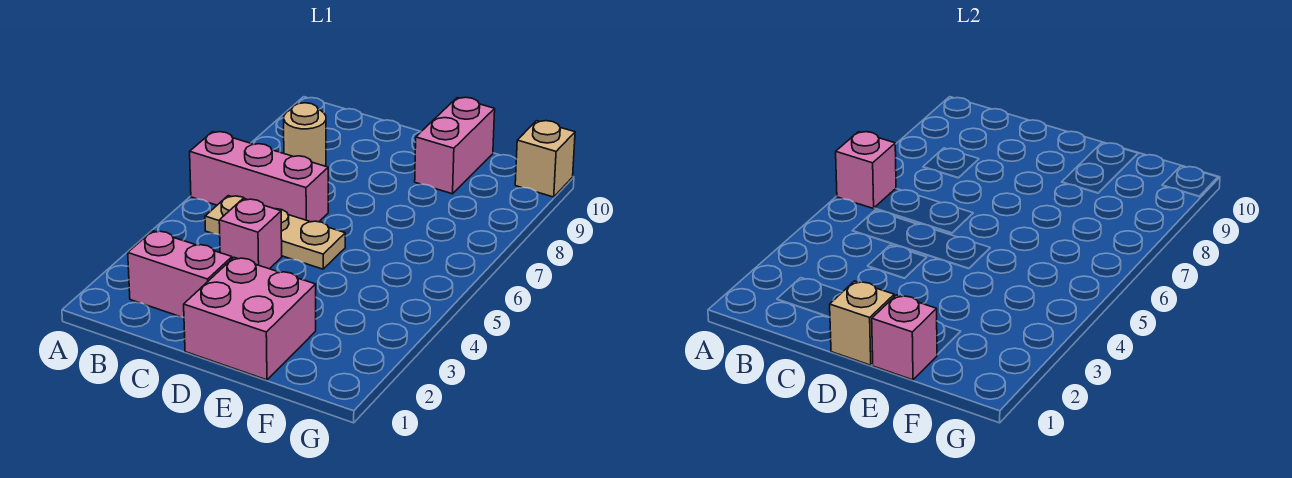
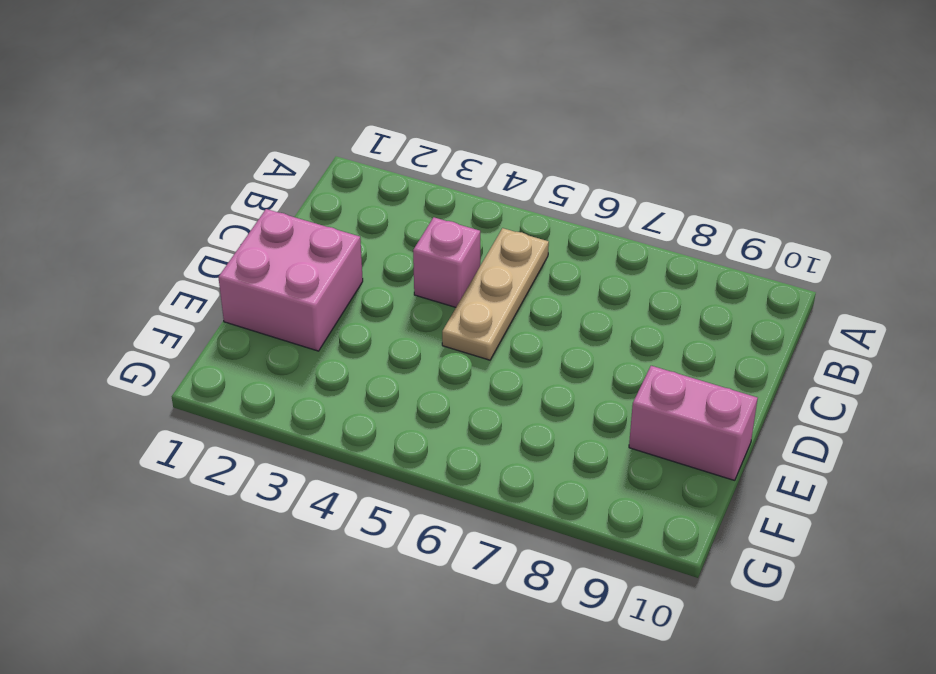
none -> pink brick A6:C6 level 1
none -> pink brick B2:C2 level 1

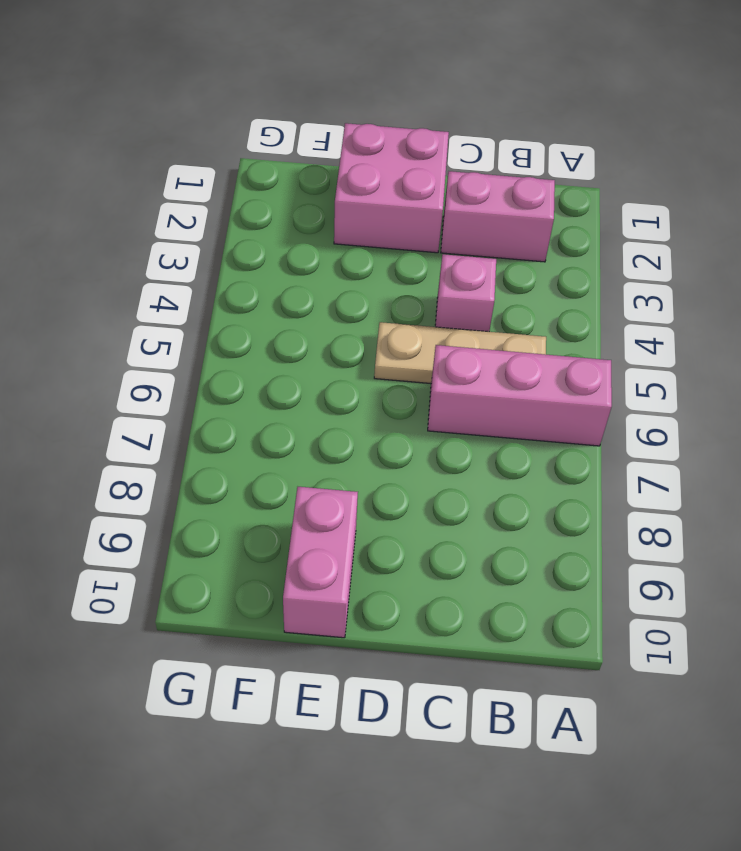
none -> tan round brick B8 level 1
none -> tan brick G10 level 1

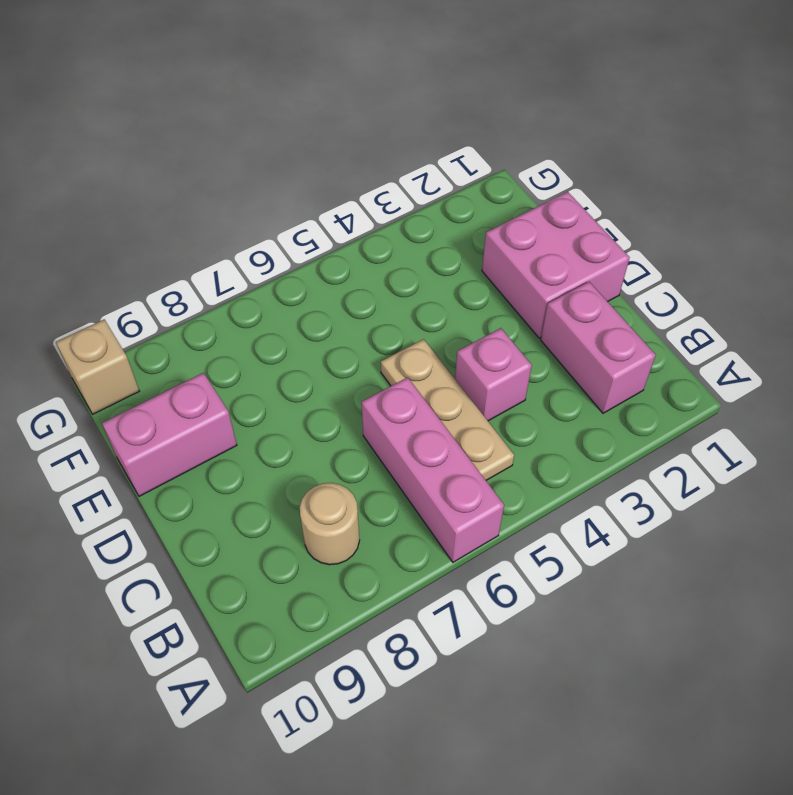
none -> pink brick A6 level 2
none -> tan brick D1 level 2

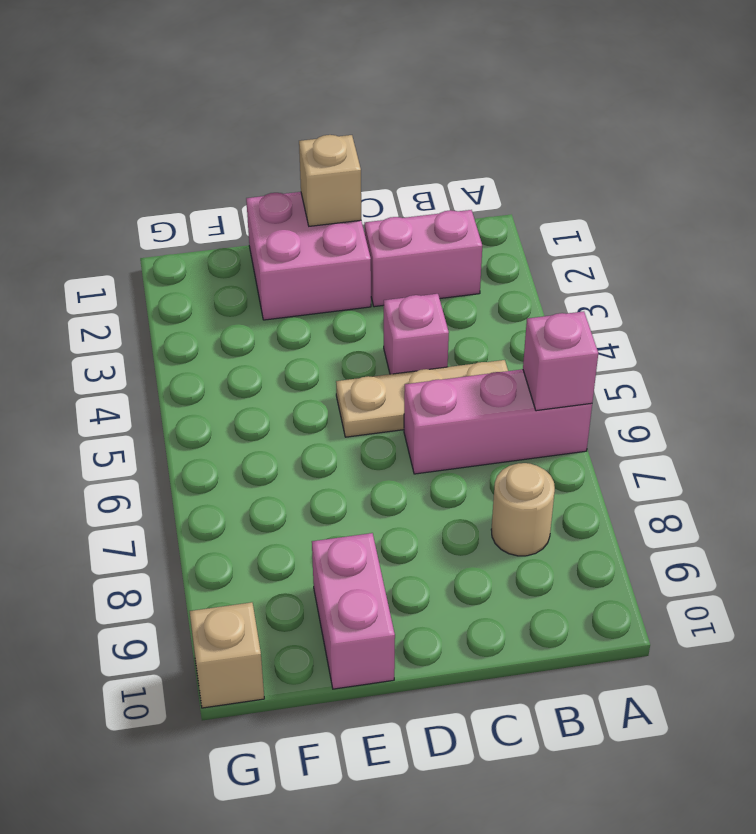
none -> pink brick E1 level 2

